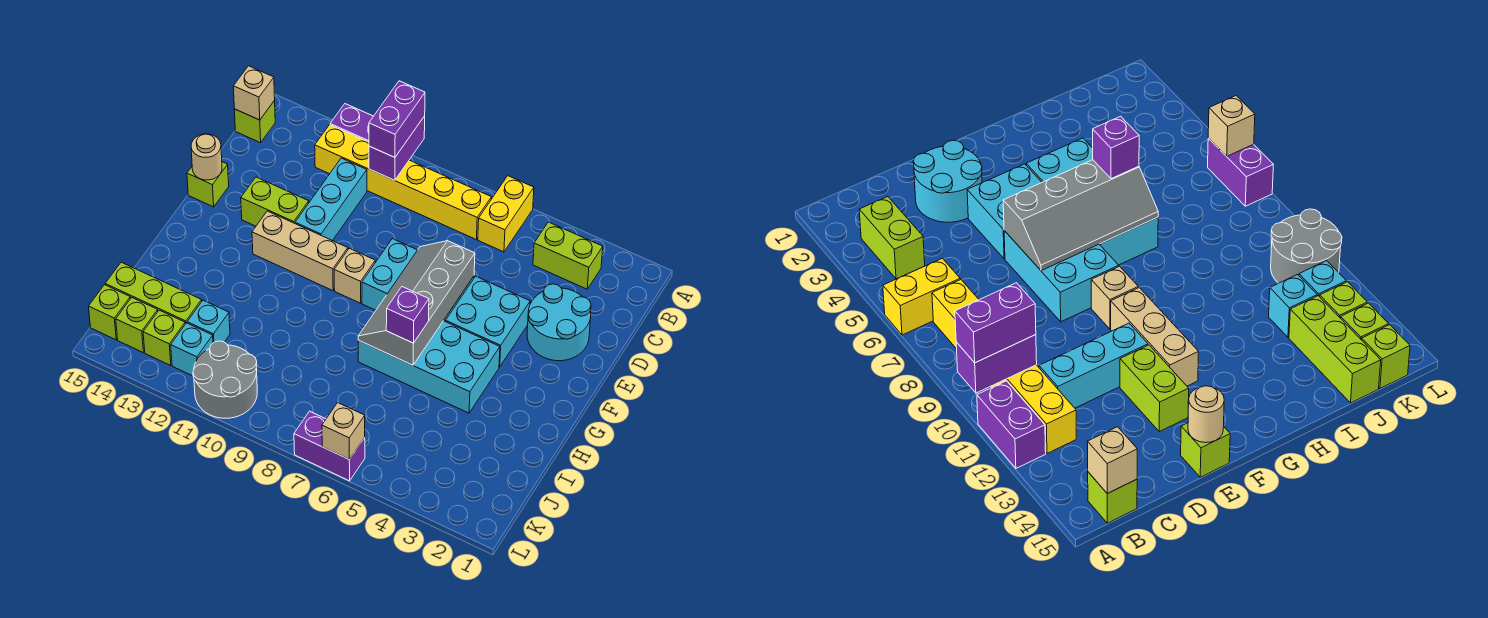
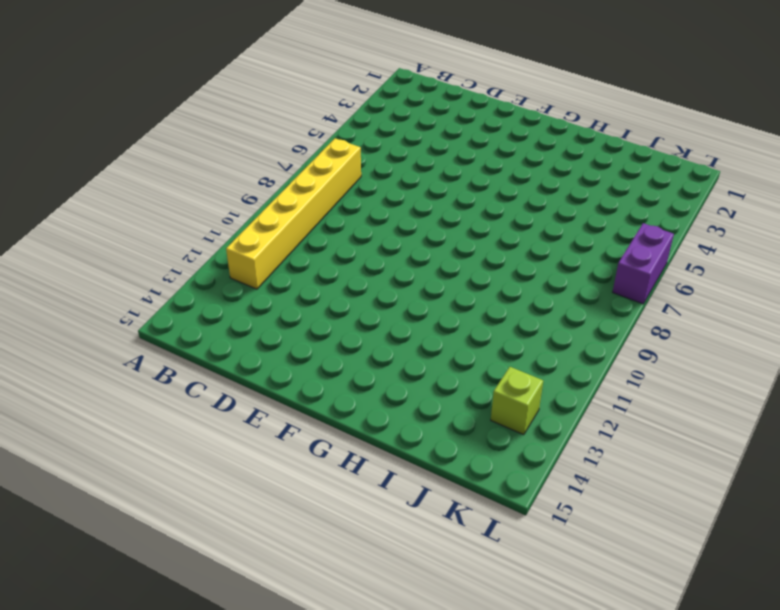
none -> yellow brick A6:B6 level 1
none -> purple brick A11:A12 level 1
none -> lime brick B3:B4 level 1

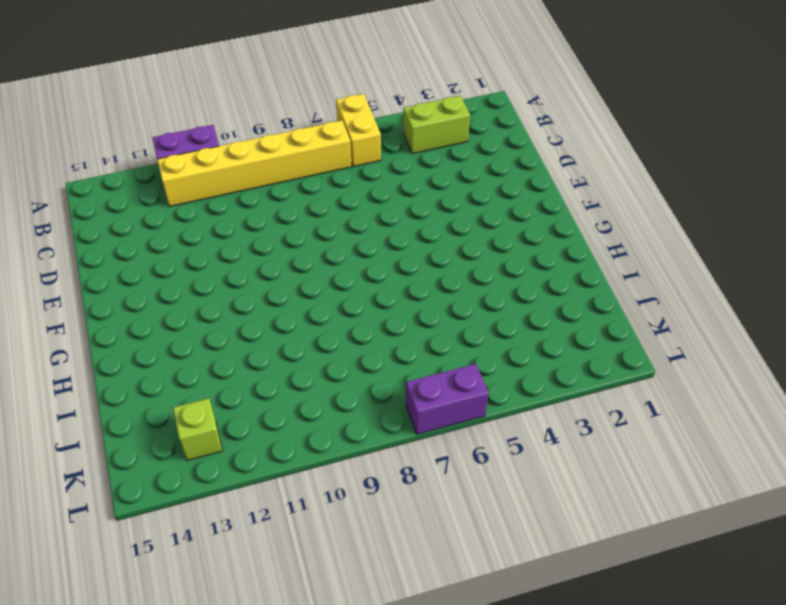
none -> lime brick B15 level 1
none -> cyan brick C11:E11 level 1
none -> cyan round brick D2:E3 level 1

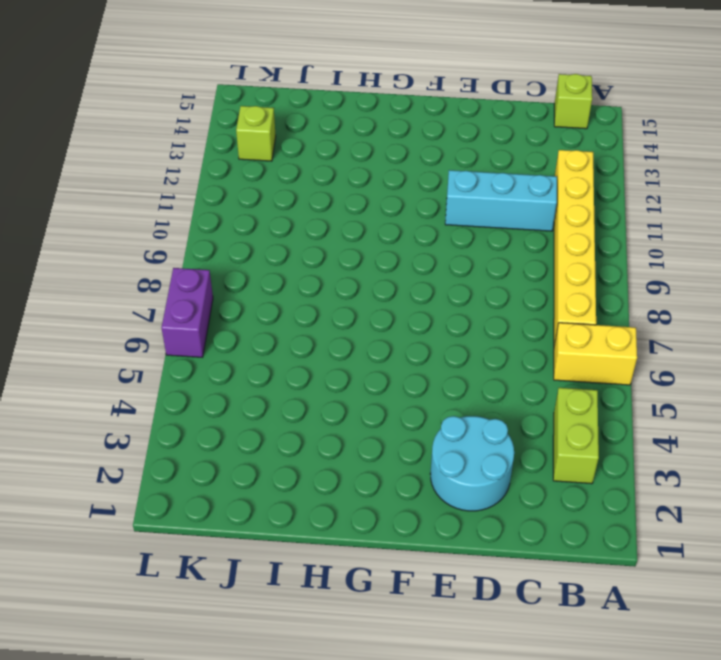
none -> purple brick A11:A12 level 1
none -> cyan brick E4:F5 level 1
none -> cyan brick E6:F8 level 1

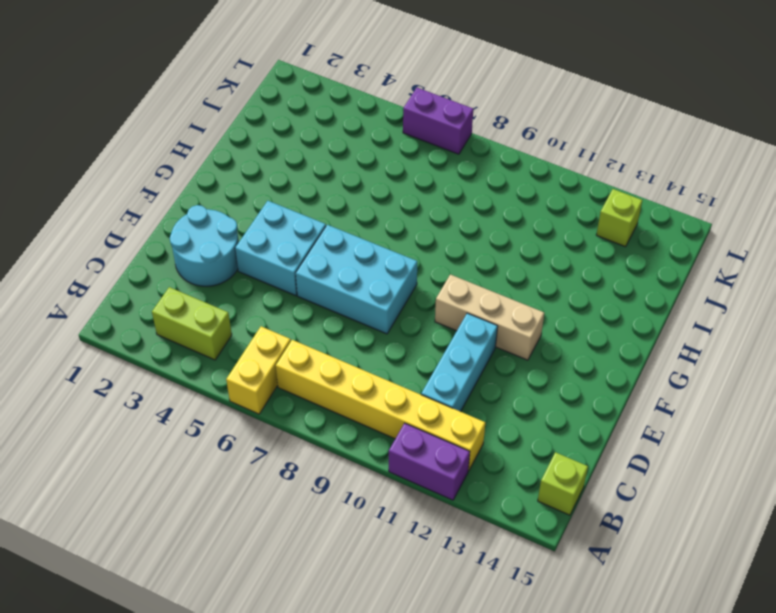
none -> lime brick E12:E13 level 1
none -> lime brick E15 level 1
none -> tan brick F9 level 1

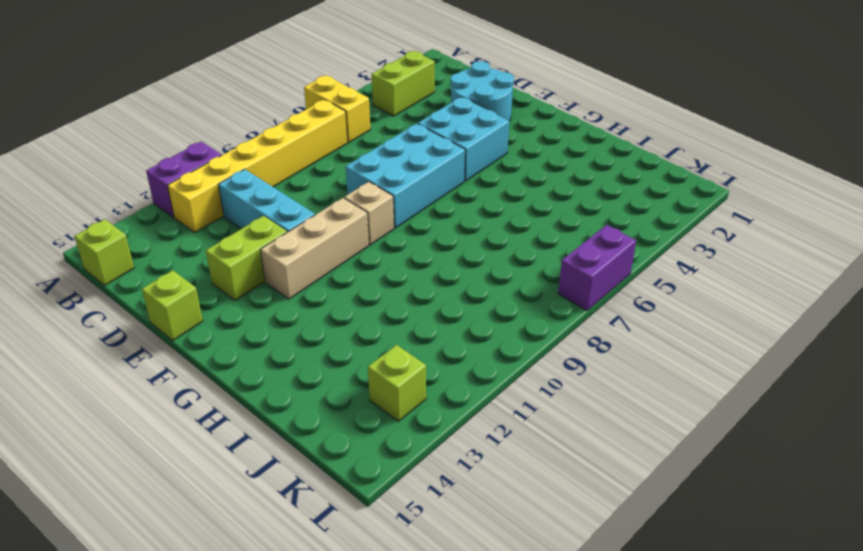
none -> cyan brick G4:H7 level 1
none -> cyan brick J12 level 1
none -> lime brick J13:J15 level 1

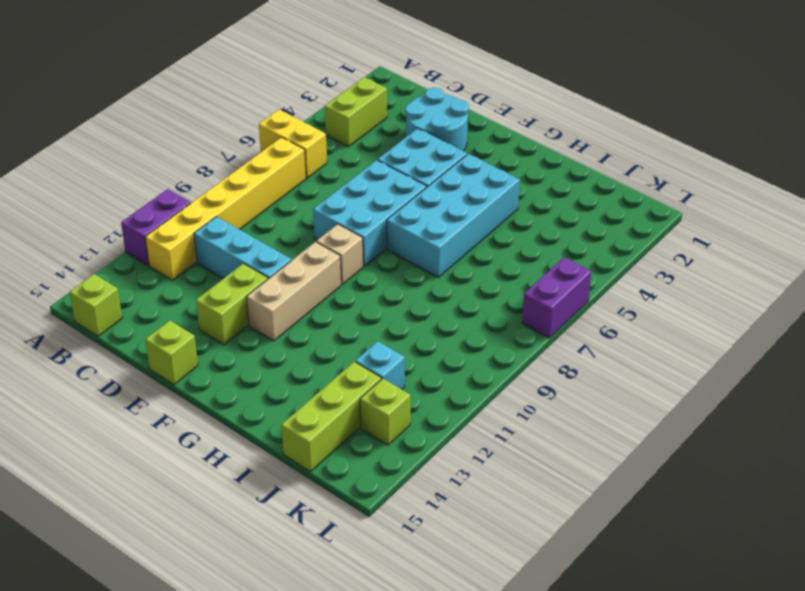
none -> grey round brick K10:L11 level 1
none -> cyan brick K12 level 1
none -> lime brick K14 level 1

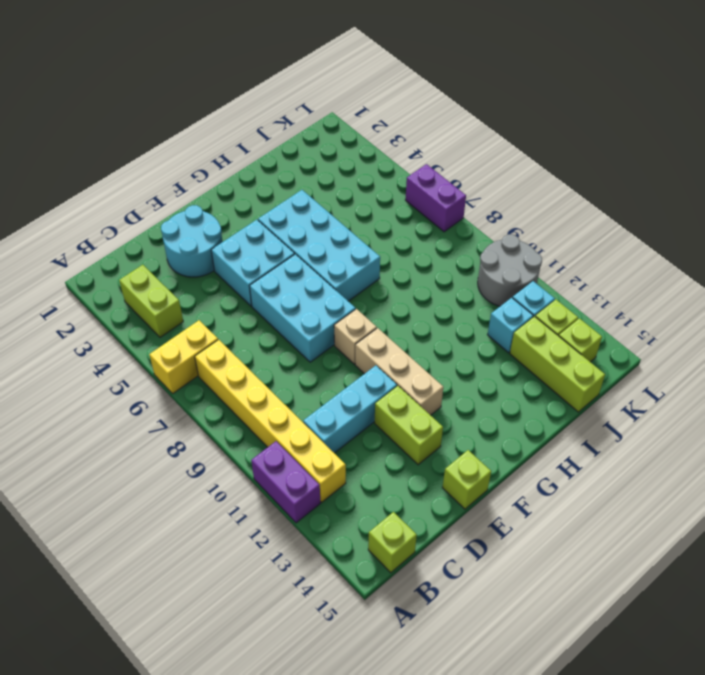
none -> lime brick K15 level 1
none -> purple brick A10:B10 level 2
none -> tan brick B15 level 2

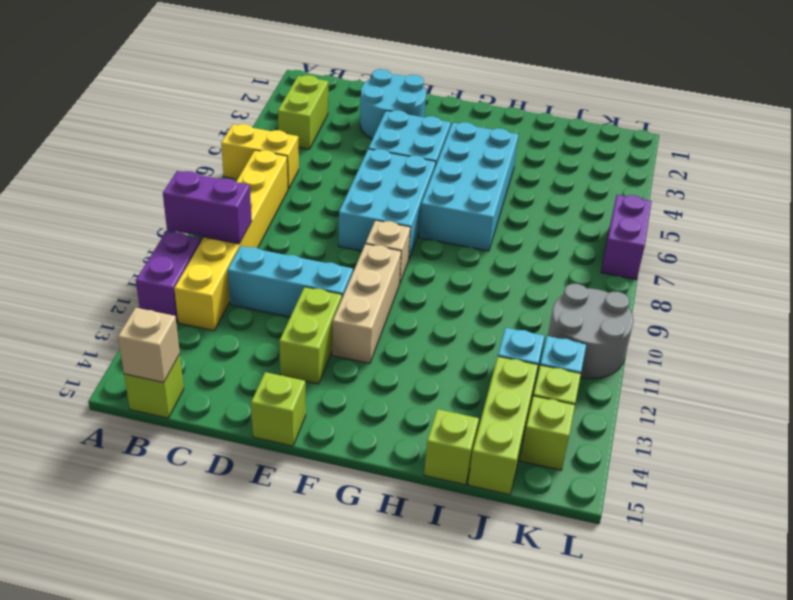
lime brick I15 level 1 -> lime brick K15 level 1
none -> grey slope E6:H7 level 2 top 6
none -> tan round brick E15 level 2
none -> tan brick L6 level 2

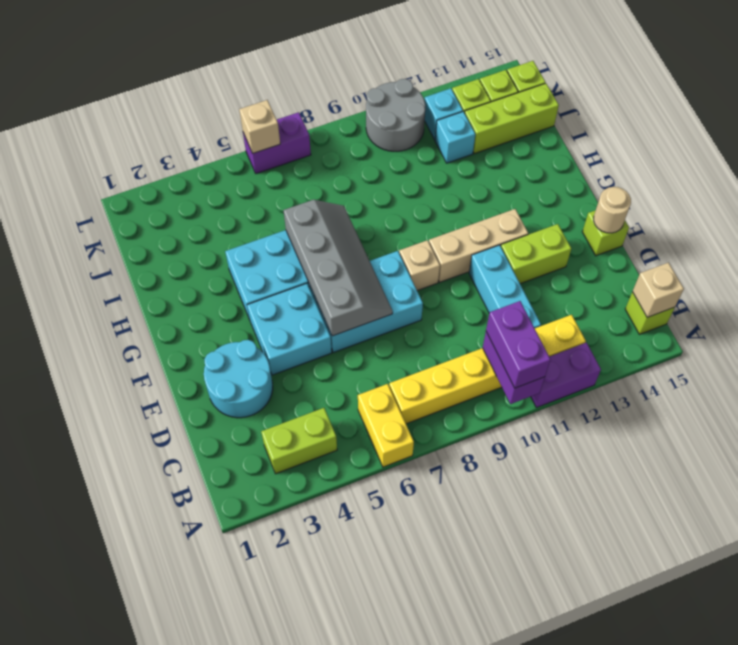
none -> purple brick H6 level 3

